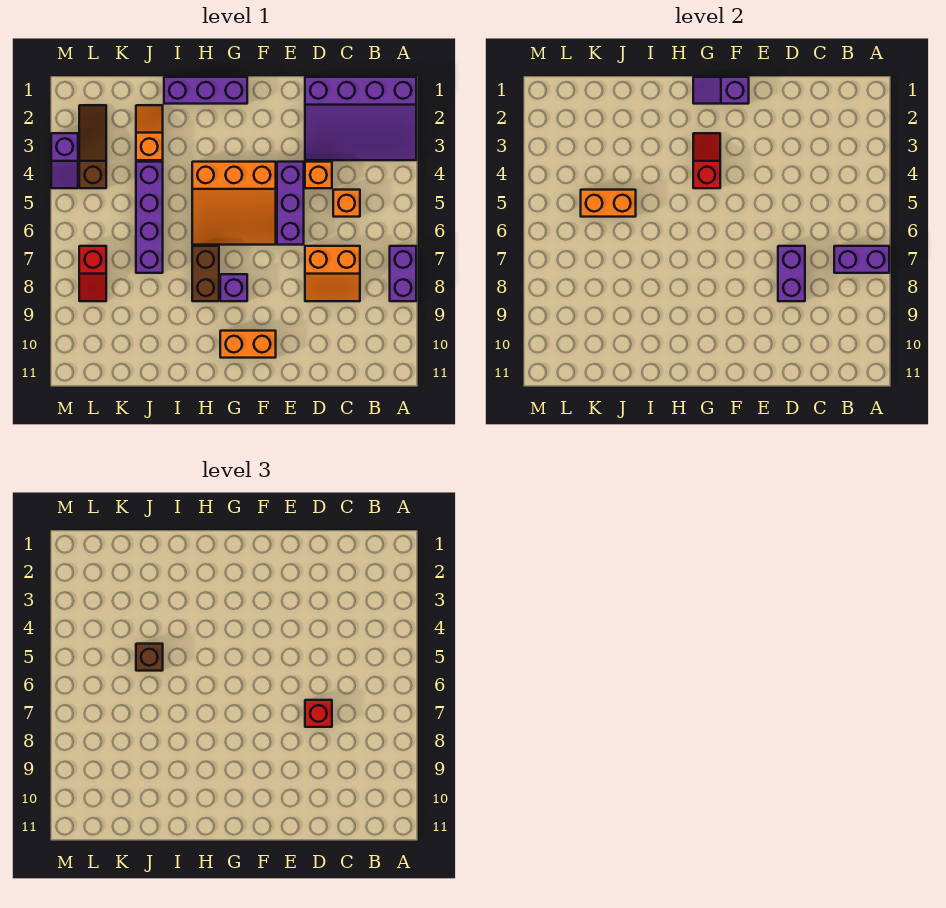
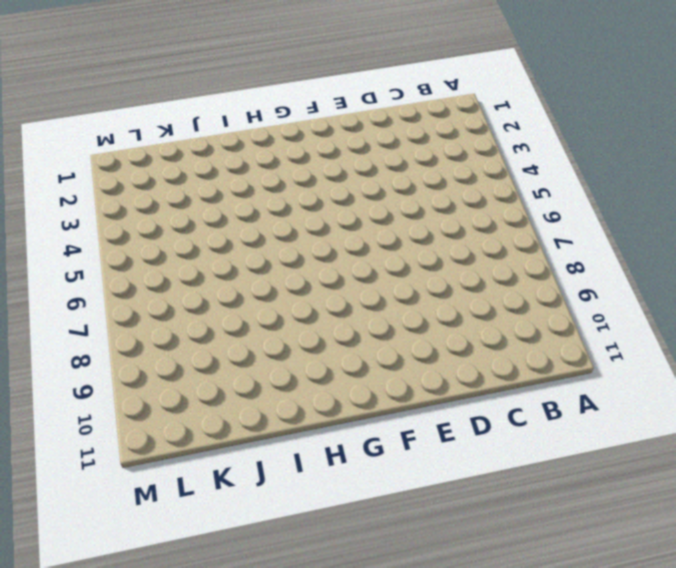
none -> purple slope A1:D3 level 1 top 1
none -> purple brick A7:A8 level 1
none -> orange brick C5 level 1

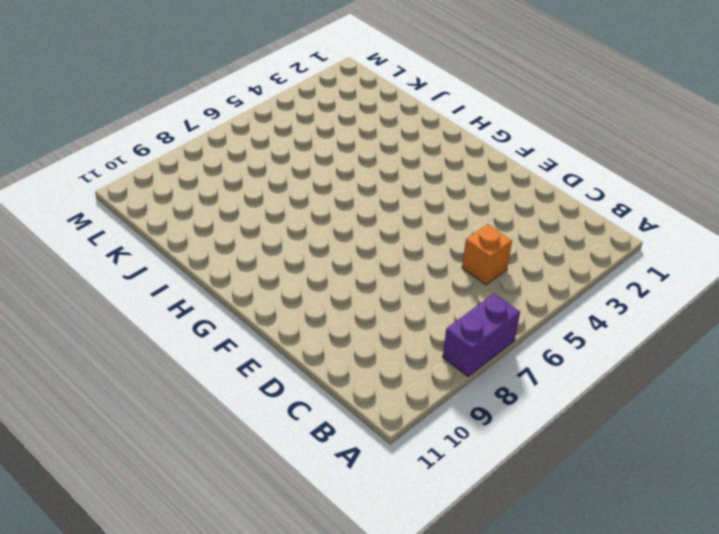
none -> purple slope A1:D3 level 1 top 1
none -> orange slope C7:D8 level 1 top 7
none -> orange brick D4 level 1

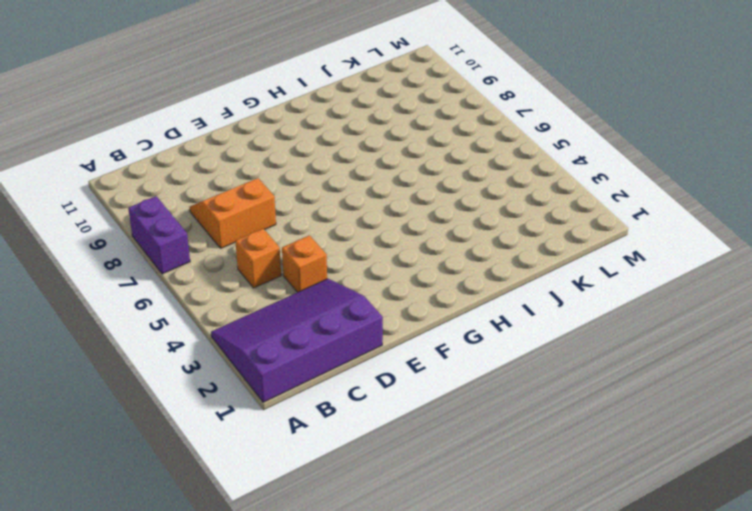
none -> purple brick E4:E6 level 1
none -> orange slope F4:H6 level 1 top 4
none -> orange brick F10:G10 level 1

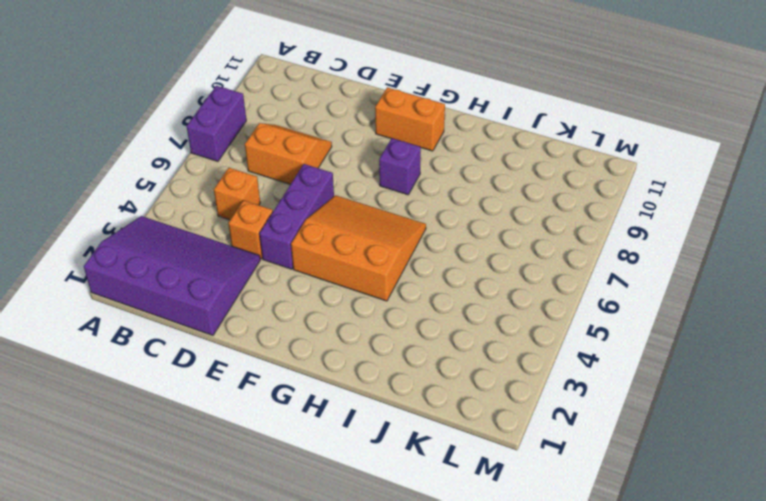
none -> purple brick G1:I1 level 1
none -> brown brick H7:H8 level 1
none -> orange slope J2:J3 level 1 top 3

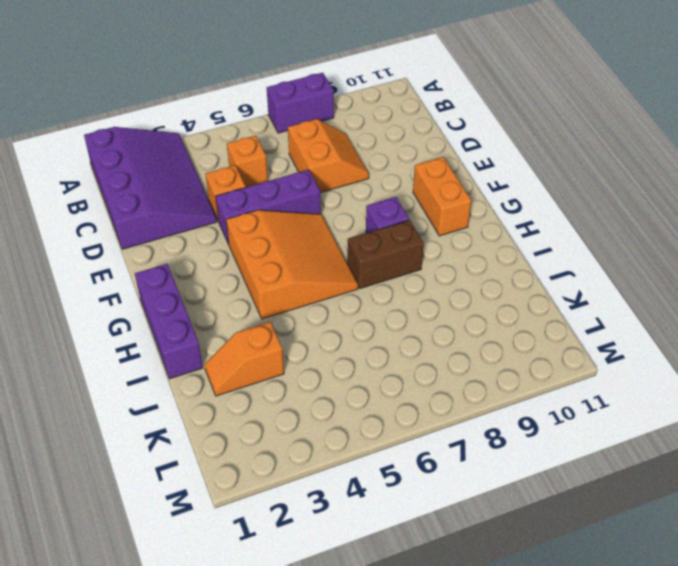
none -> purple brick J4:J7 level 1
none -> brown slope L2:L4 level 1 top 4
none -> red slope L7:L8 level 1 top 7

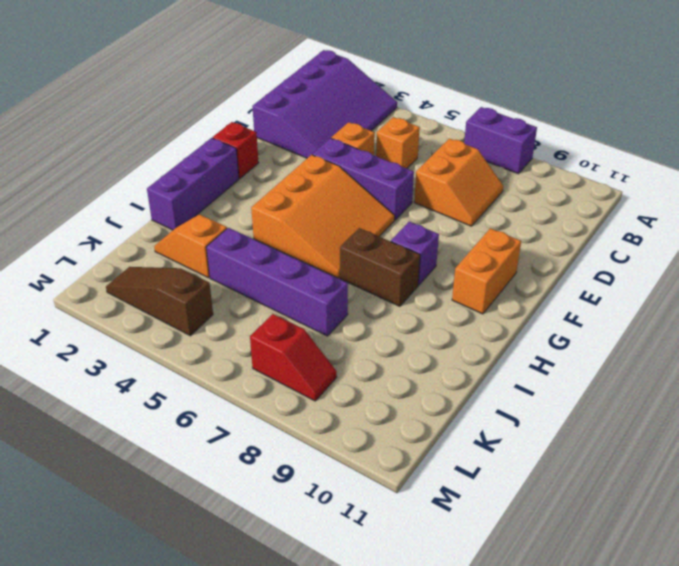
red brick F1 level 1 -> red brick D7 level 3
none -> purple slope M3:M4 level 1 top 3
none -> purple brick A7:B7 level 2
none -> purple brick D7:D8 level 2

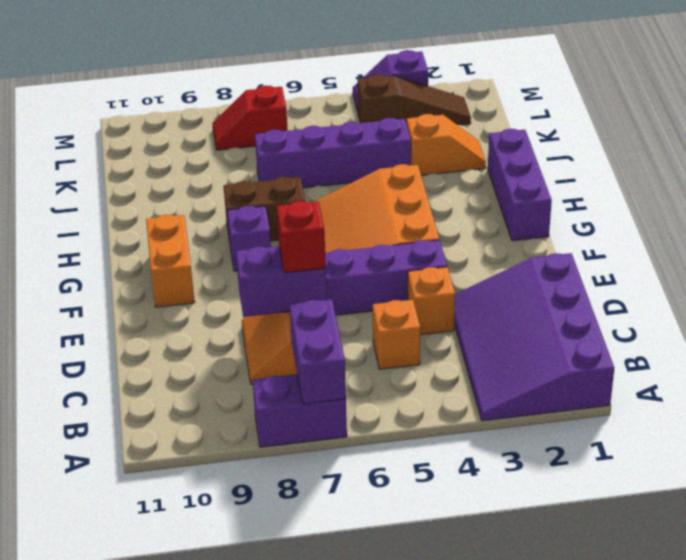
none -> purple slope F1:G1 level 2 top F
none -> red slope G3:G4 level 2 top 4
none -> orange brick J5:K5 level 2

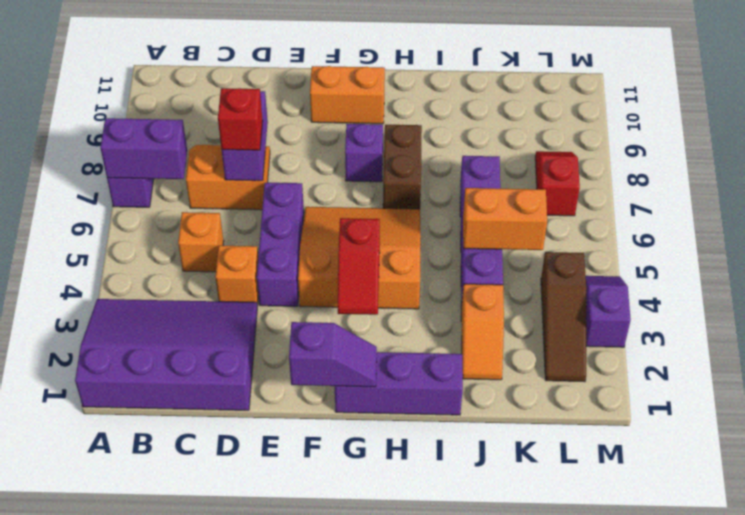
none -> brown brick J5 level 3

